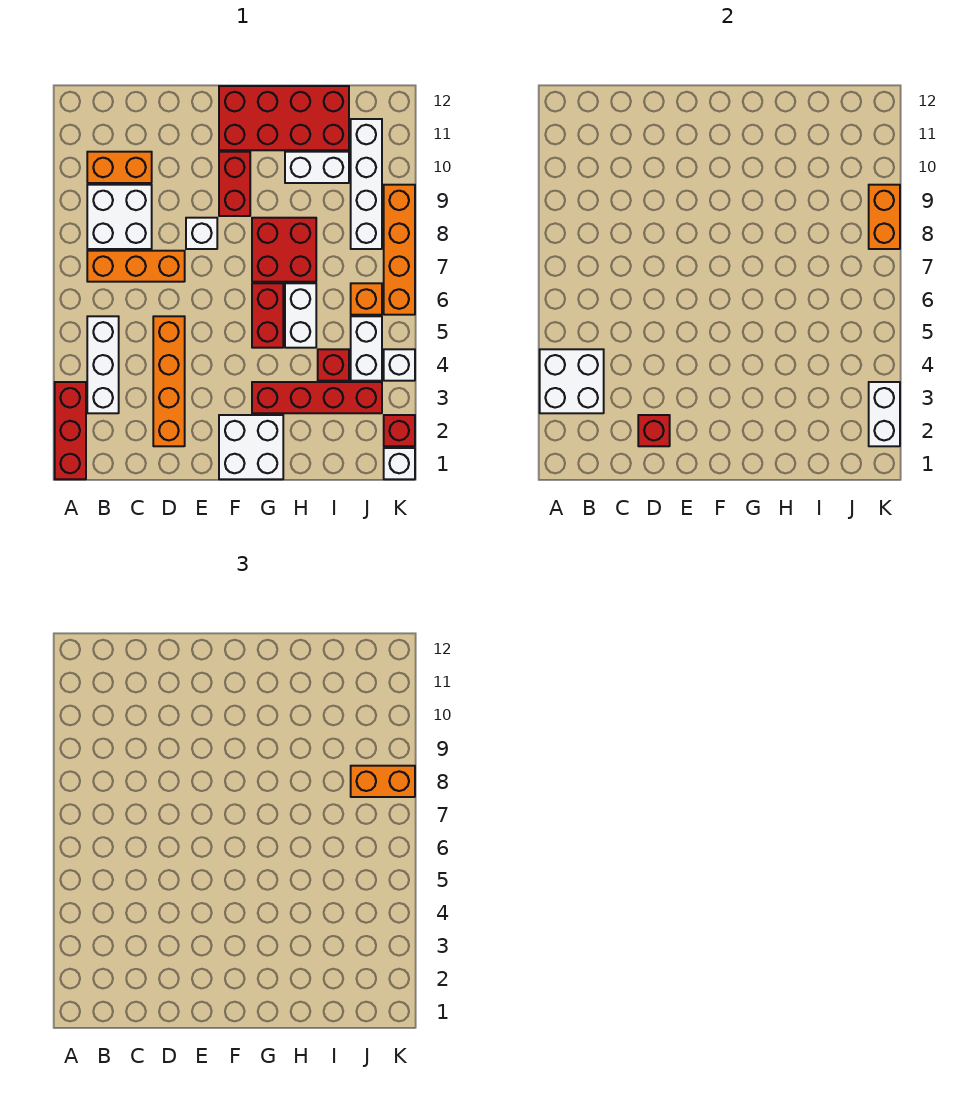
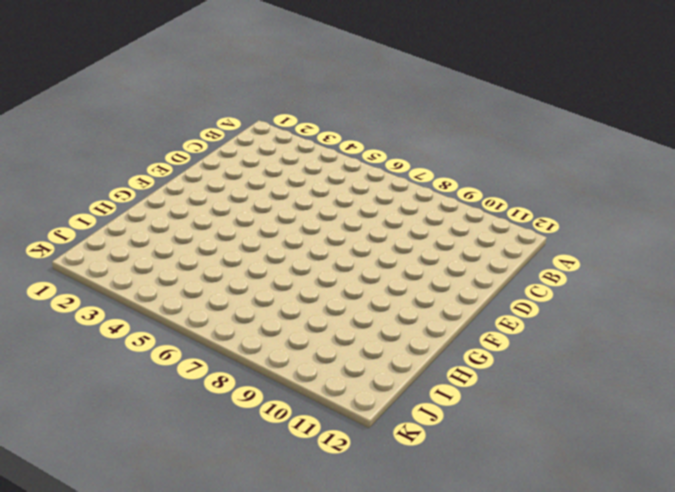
none -> red brick A1:A3 level 1
none -> white brick B3:B5 level 1
none -> orange brick B7:D7 level 1

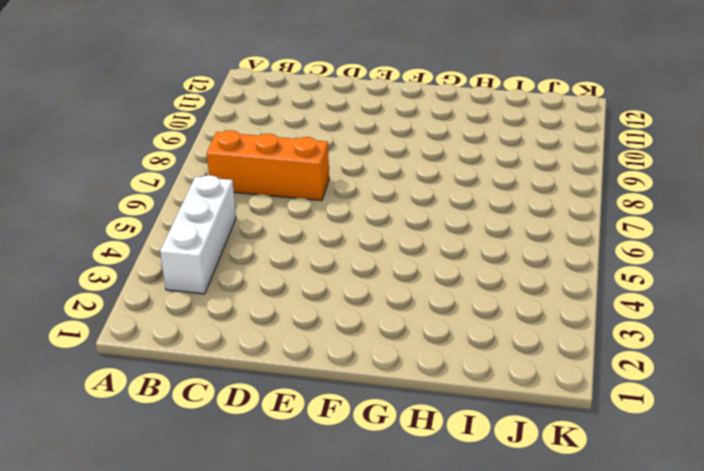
none -> red brick A1:A3 level 1
none -> white brick B8:C9 level 1
none -> orange brick B10:C10 level 1

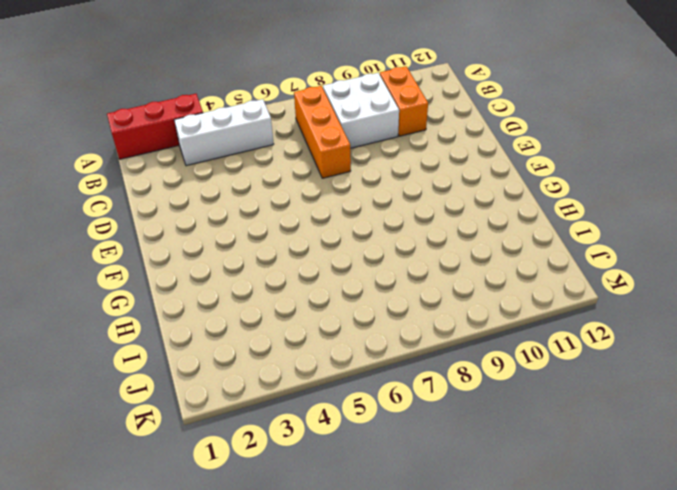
none -> orange brick D2:D5 level 1
none -> white brick E8 level 1
none -> white brick F1:G2 level 1

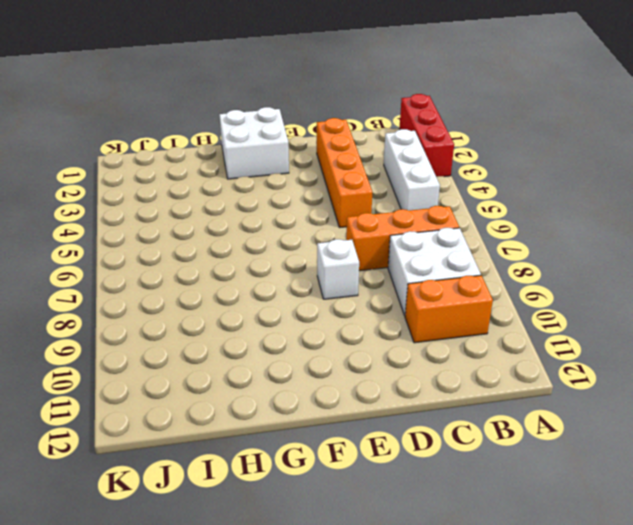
none -> red brick F9:F10 level 1
none -> red brick F11:I12 level 1
none -> red brick G3:J3 level 1

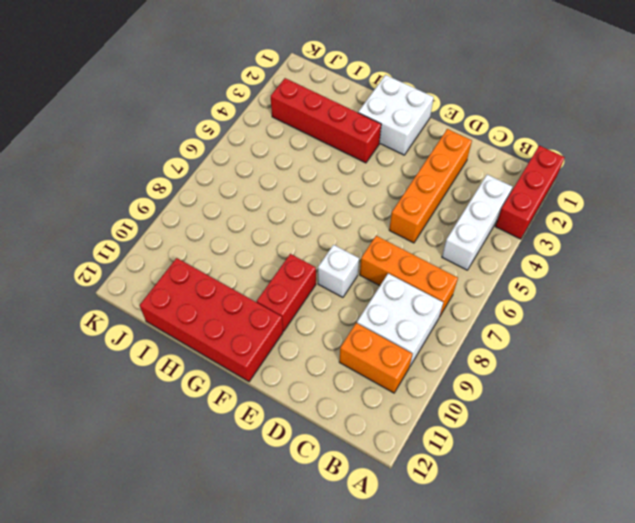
none -> red brick G5:G6 level 1
none -> red brick G7:H8 level 1
none -> white brick H5:H6 level 1

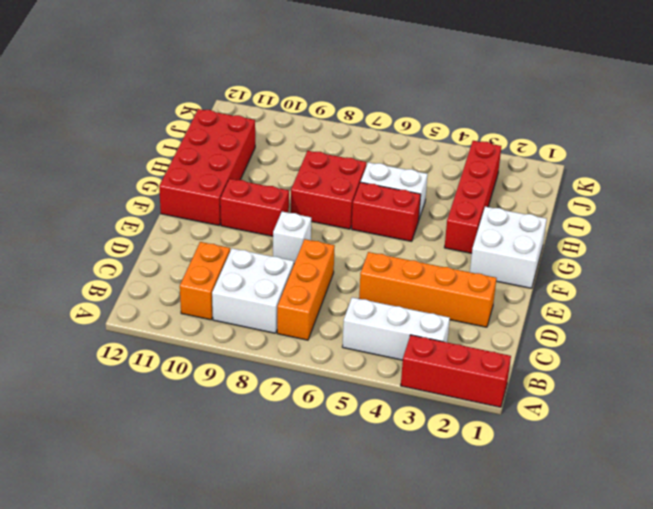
none -> white brick H10:I10 level 1
none -> red brick I4 level 1
none -> white brick J4:J5 level 1

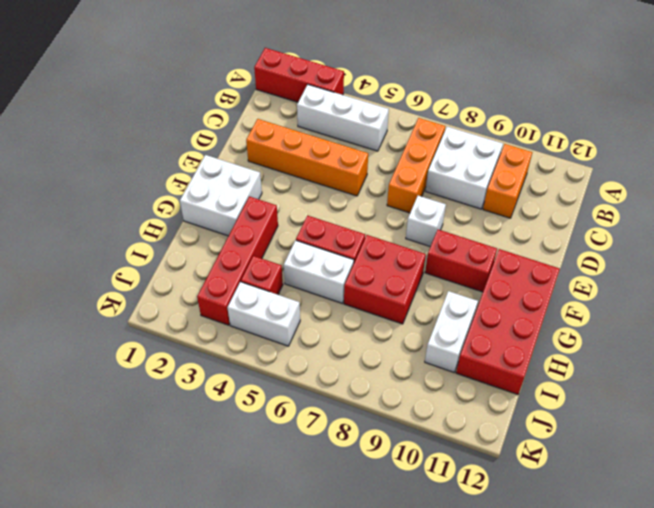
none -> orange brick J6 level 1
none -> white brick J8:J11 level 1
none -> white brick K1 level 1

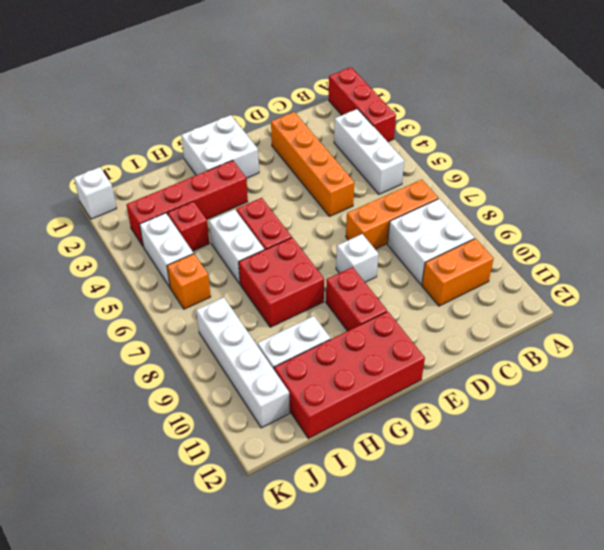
none -> red brick K2 level 1
none -> white brick K4 level 1
none -> orange brick K6:K9 level 1

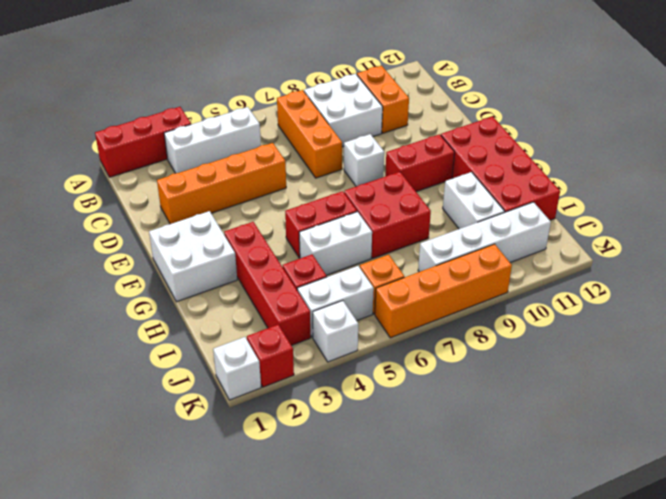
none -> white brick A3:B4 level 2
none -> red brick D2 level 2
none -> white brick K2:K3 level 2

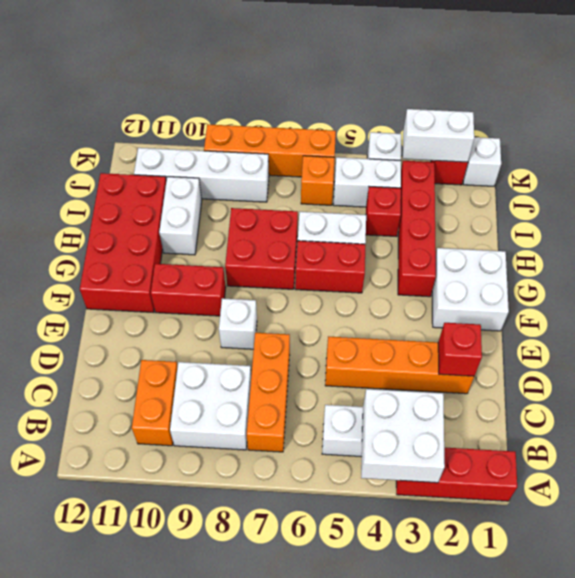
none -> orange brick K8:K9 level 2
none -> orange brick J8:K8 level 3

